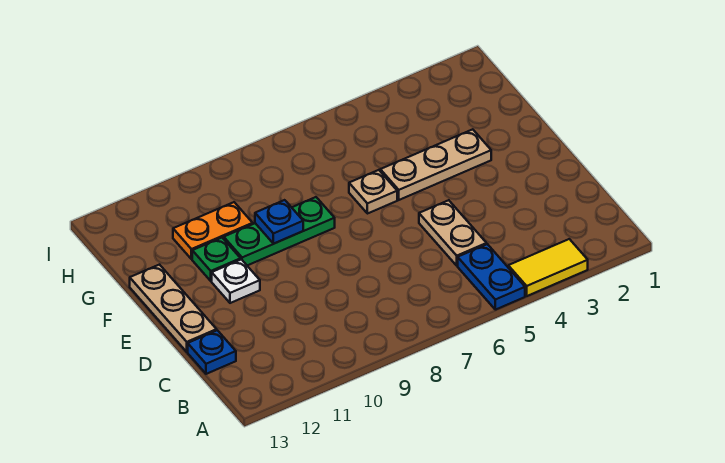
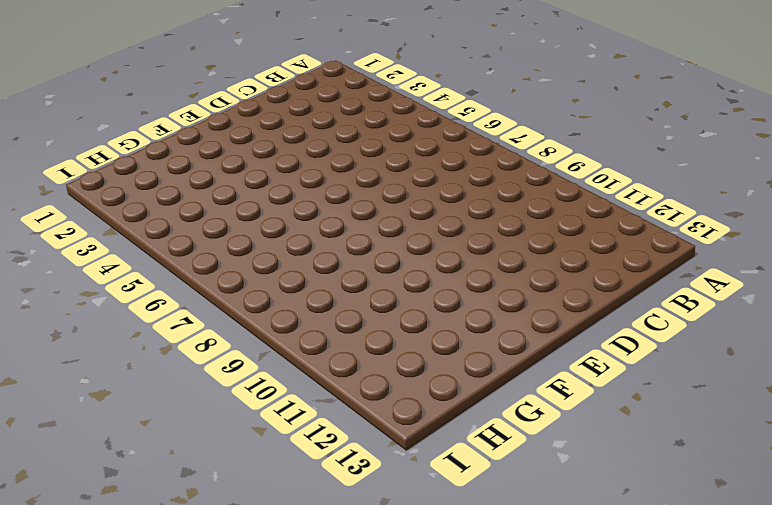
none -> yellow tile A3:A4 level 1
none -> blue plate A5:B5 level 1
none -> tan plate C5:D5 level 1

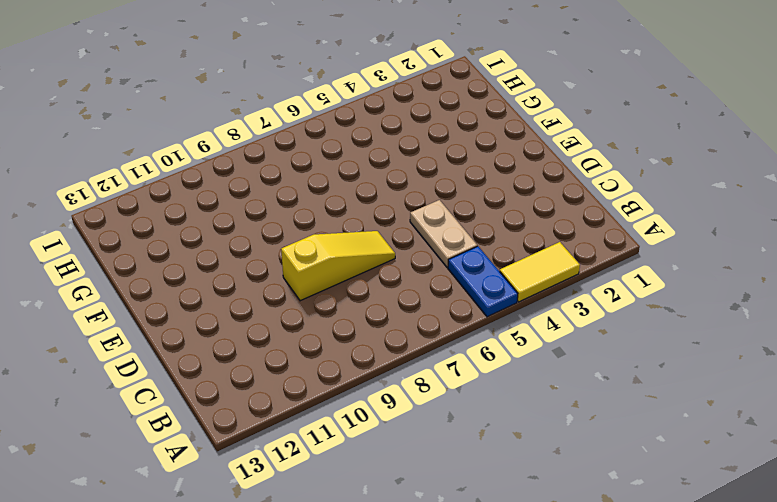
yellow slope D7:D9 level 1 top 9 -> none
none -> blue plate C13 level 1
none -> tan plate D13:F13 level 1
none -> white plate E11 level 1

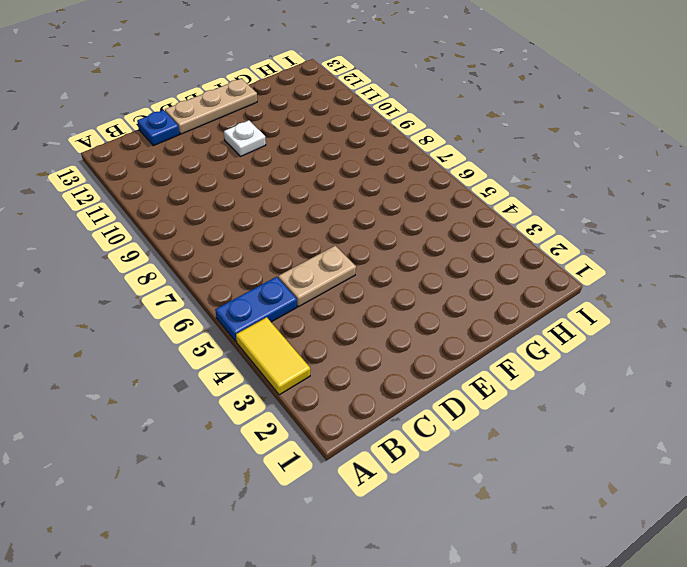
none -> tan plate F3:F5 level 1
none -> tan plate F6 level 1
none -> green plate F8:F10 level 1

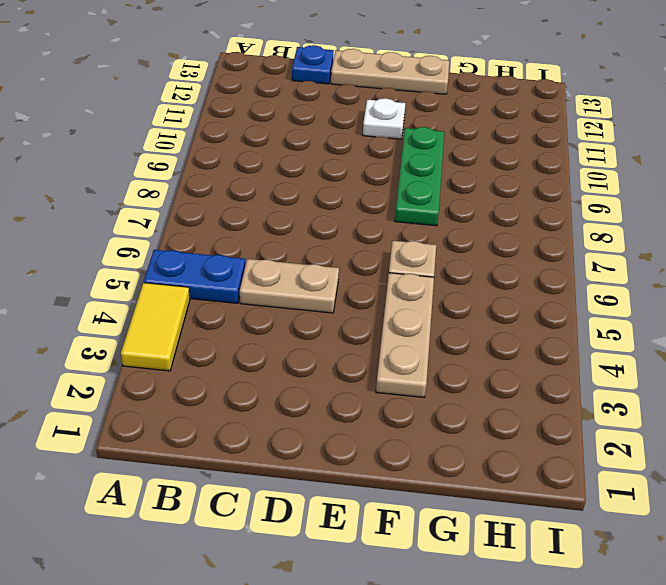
none -> green plate F11 level 1
none -> orange plate G10:G11 level 1
none -> blue plate F9 level 2

